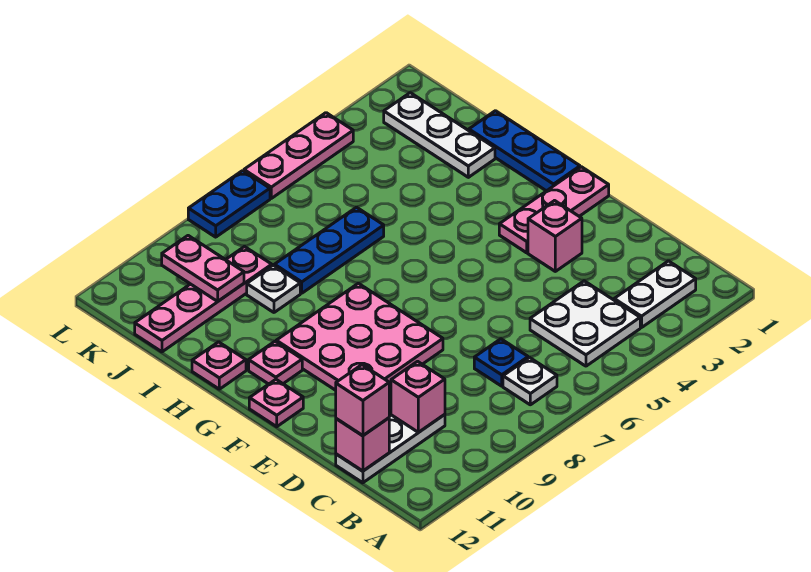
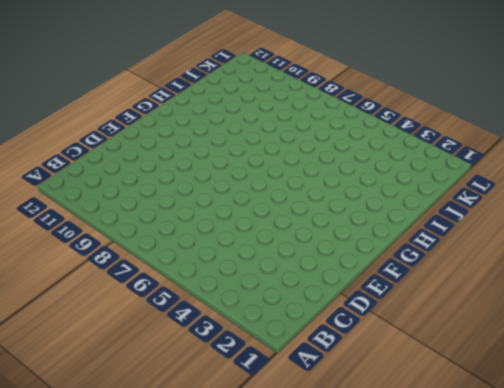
none -> white plate B2:B3 level 1
none -> white plate B4:C5 level 1
none -> white plate B7 level 1

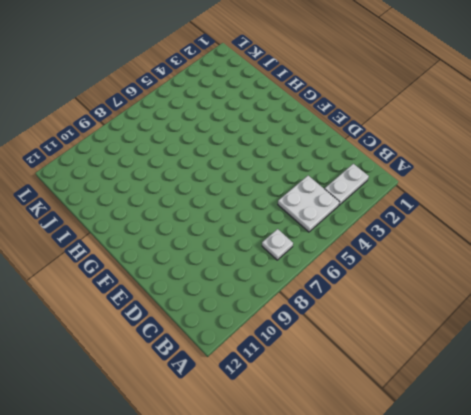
none -> blue plate C7 level 1
none -> white plate C10:C12 level 1
none -> pink brick E3 level 1

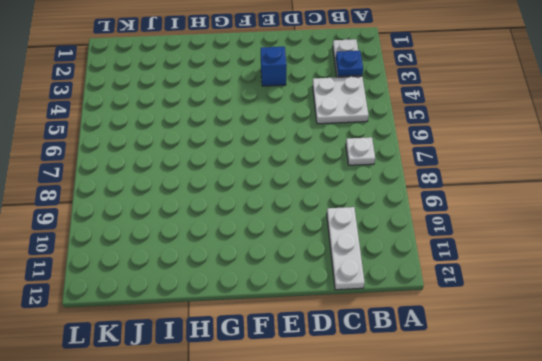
blue plate B3 level 2 -> blue plate C7 level 1
blue brick E3 level 1 -> pink brick E3 level 1
none -> pink plate E8:G10 level 1
none -> pink plate F1:F3 level 1
none -> pink plate F12 level 1

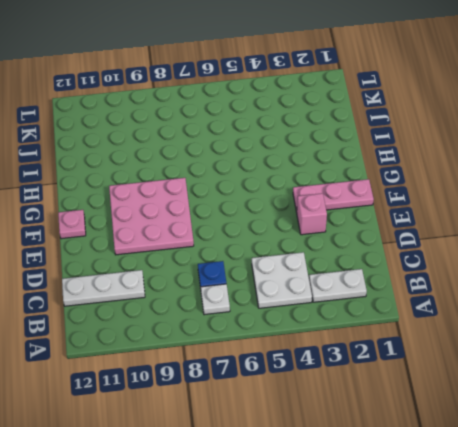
none -> blue plate G1:I1 level 1
none -> pink plate G11 level 1
none -> pink plate H12 level 1

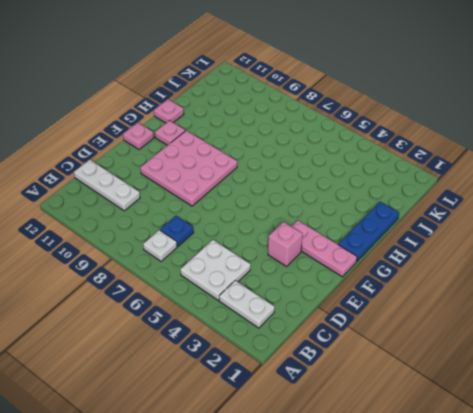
none -> white plate I2:K2 level 1
none -> blue plate I6:I8 level 1
none -> white plate I9 level 1

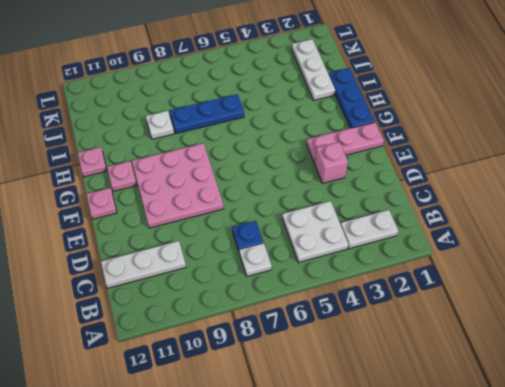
none -> pink plate J9:J12 level 1
none -> pink plate L4:L6 level 1
none -> blue plate L7:L8 level 1

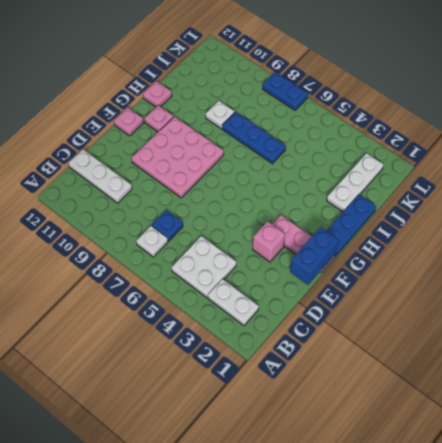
blue brick E1:F1 level 2 -> none
none -> pink plate J9:J12 level 1
none -> pink plate L4:L6 level 1
none -> pink brick C10 level 2

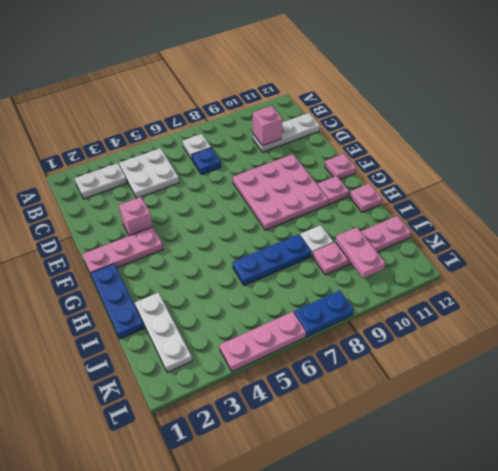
none -> pink brick C12 level 2
none -> pink brick C12 level 3

